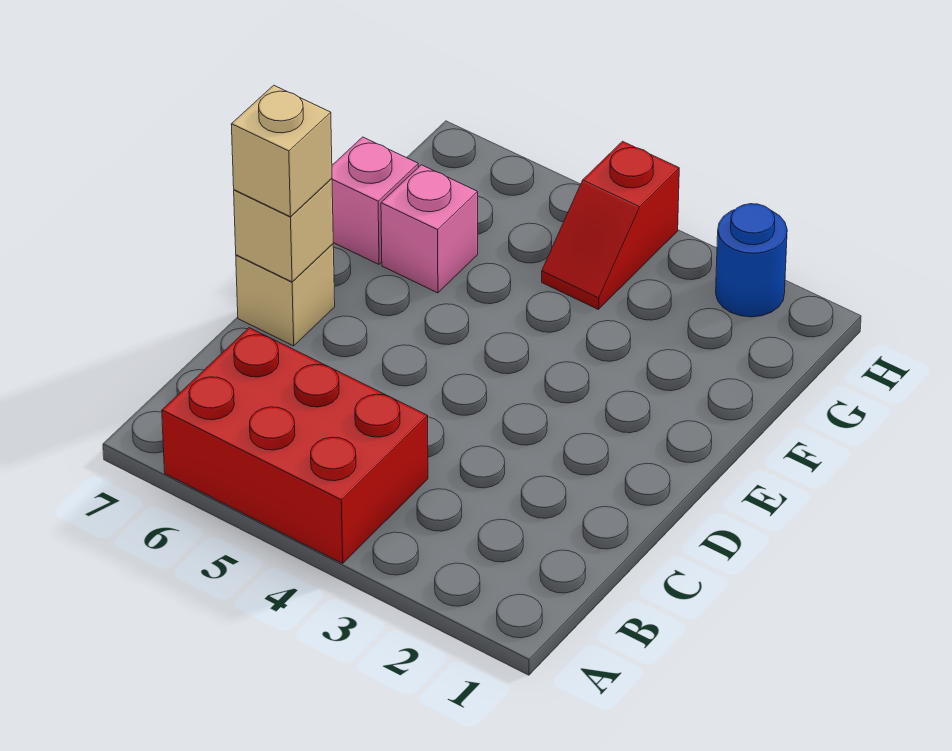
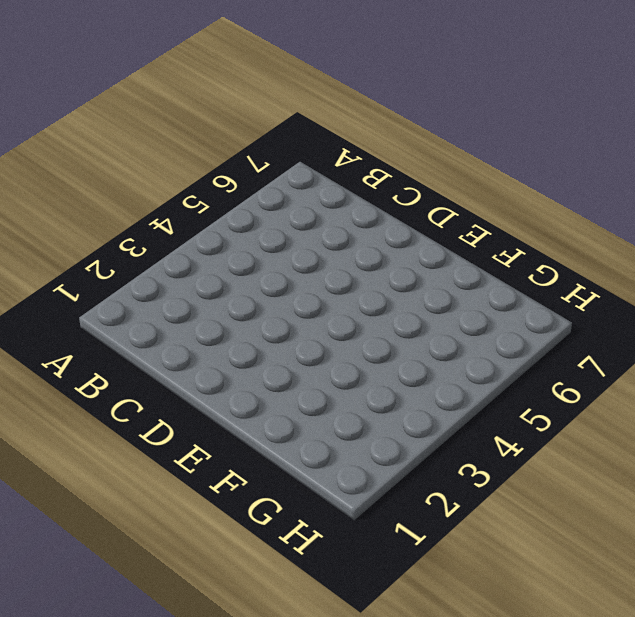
none -> red brick A4:B6 level 1
none -> tan brick D7 level 1

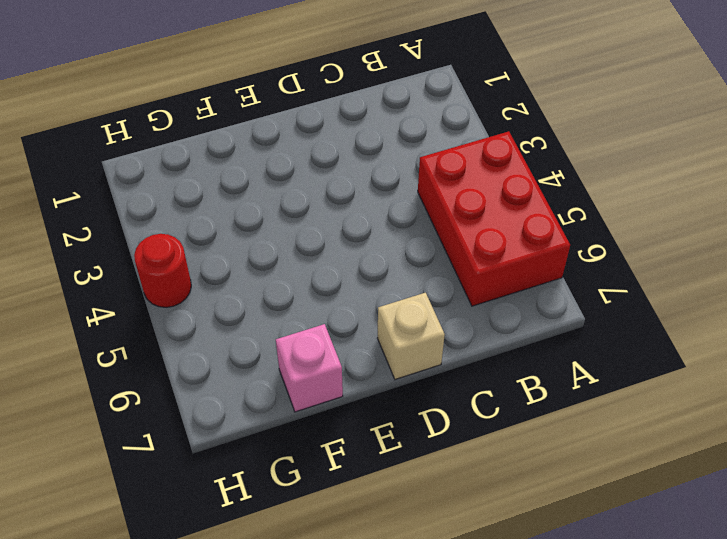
red round brick H4 level 1 -> red slope G4:H4 level 1 top H
none -> pink brick F6 level 1
none -> blue round brick H2 level 1

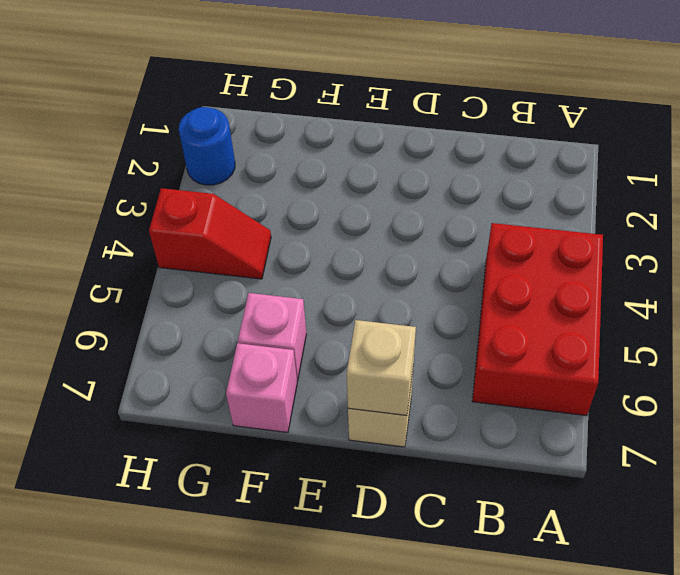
none -> tan brick D7 level 3

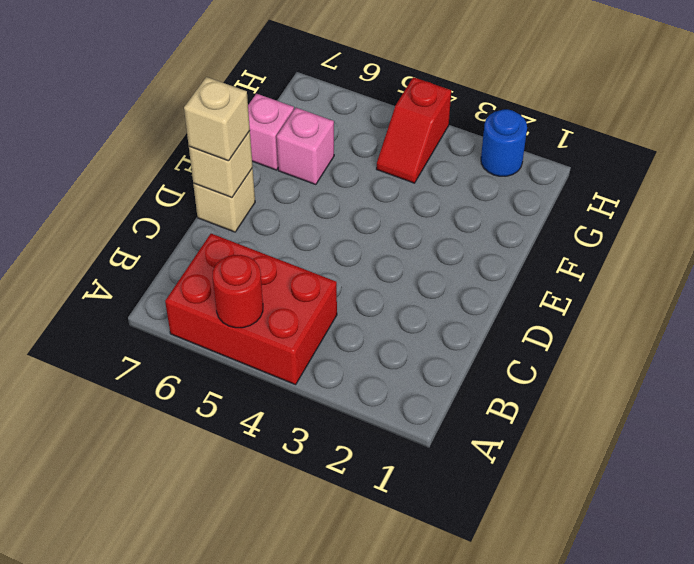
red round brick A5 level 2 -> none

